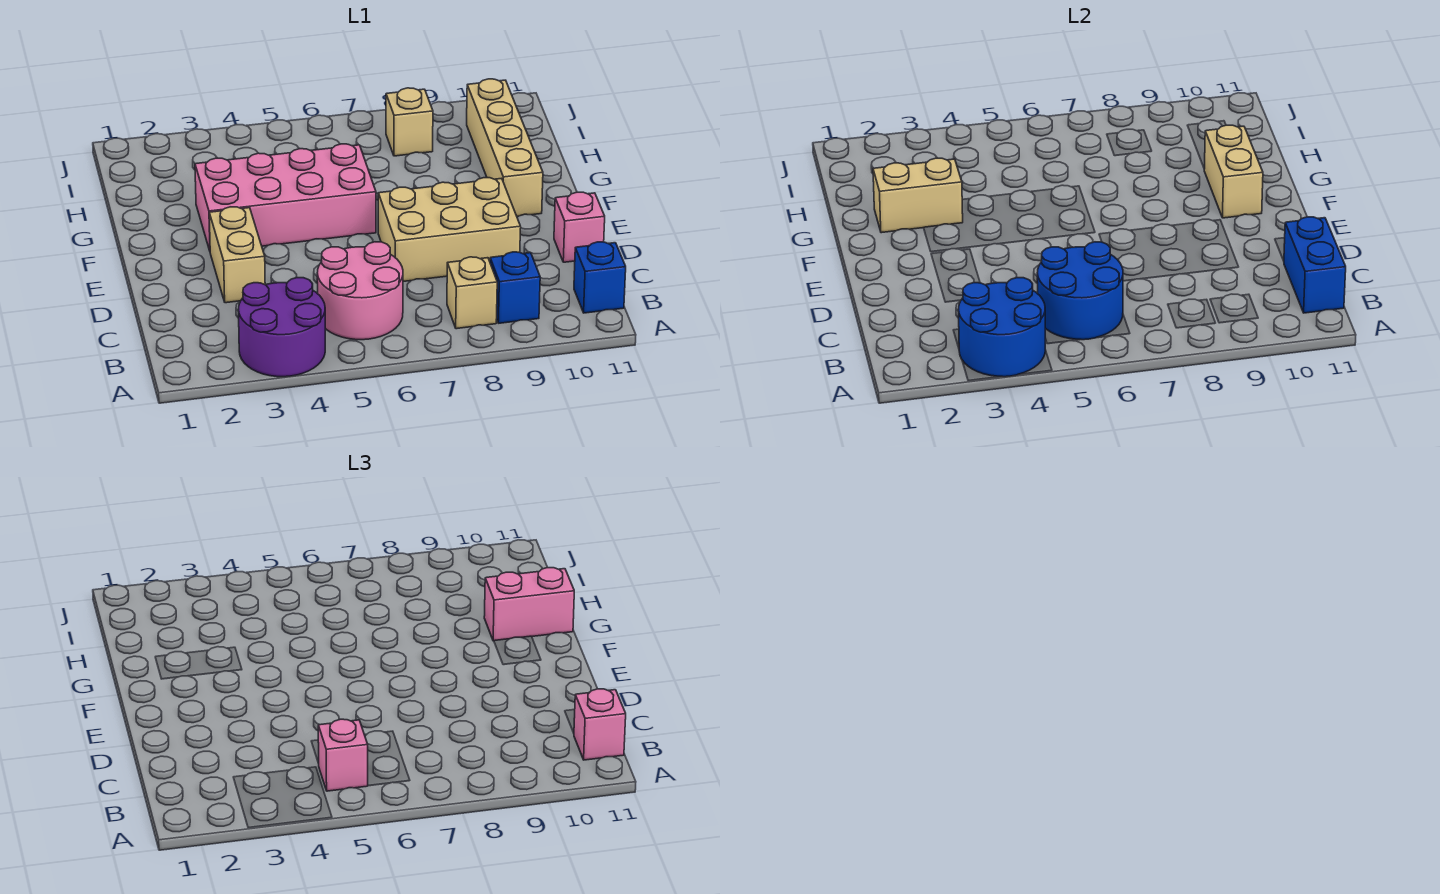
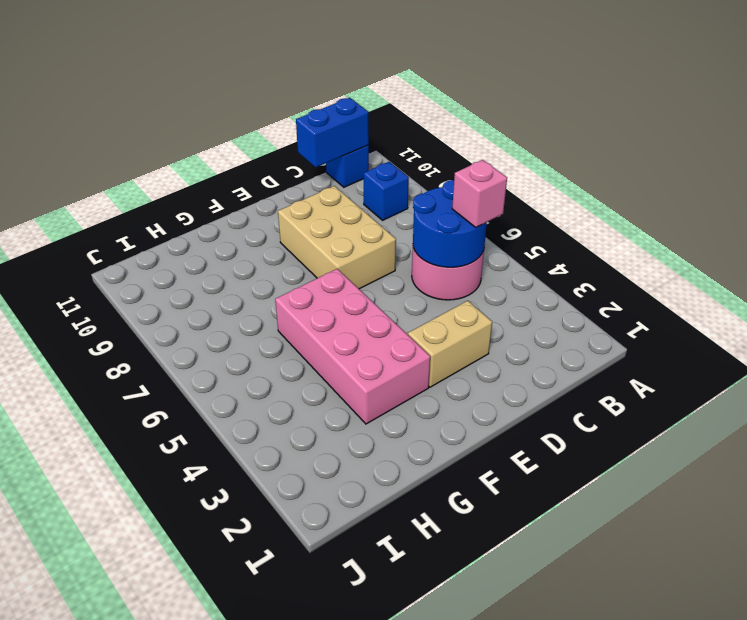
none -> purple round brick A3:B4 level 1
none -> tan brick B8 level 1
none -> pink brick D11 level 1

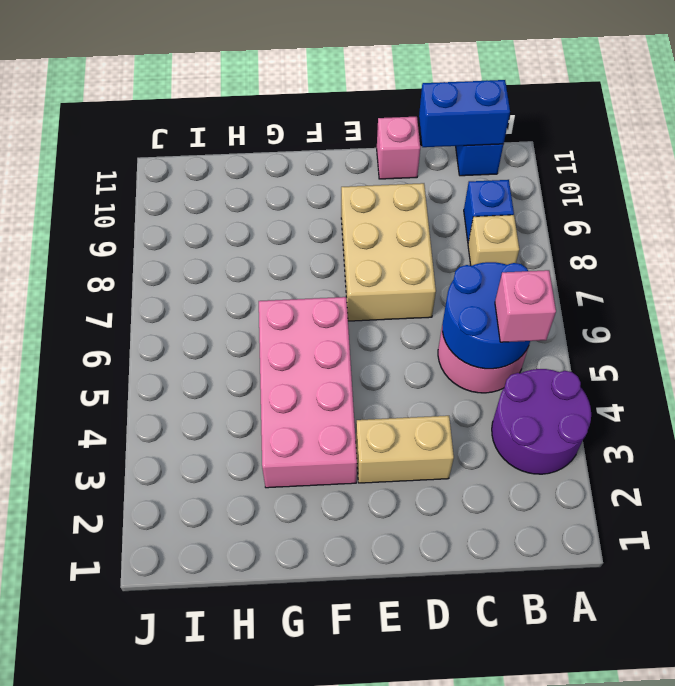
none -> tan brick F10:I10 level 1
none -> tan brick I8 level 1
none -> blue round brick A3:B4 level 2

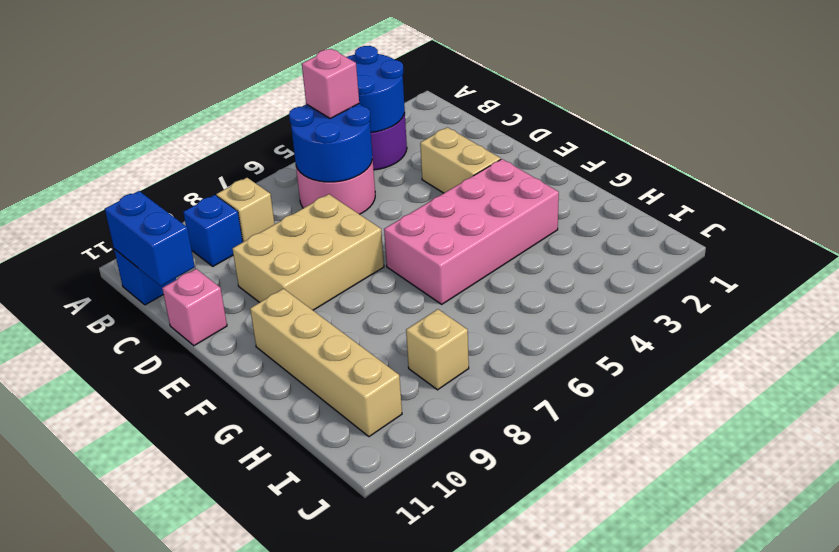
none -> tan brick F10:G10 level 2
none -> tan brick G2:G3 level 2
none -> pink brick B11 level 3

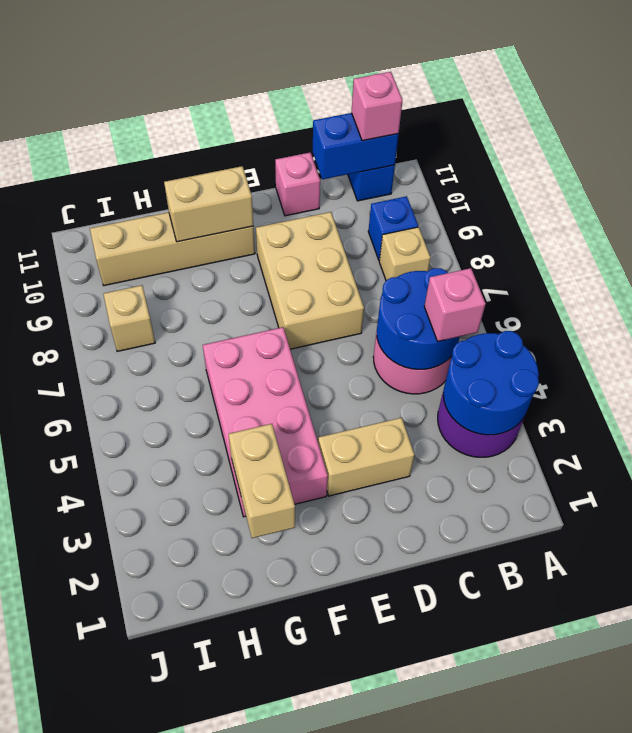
none -> pink brick G10:G11 level 3

